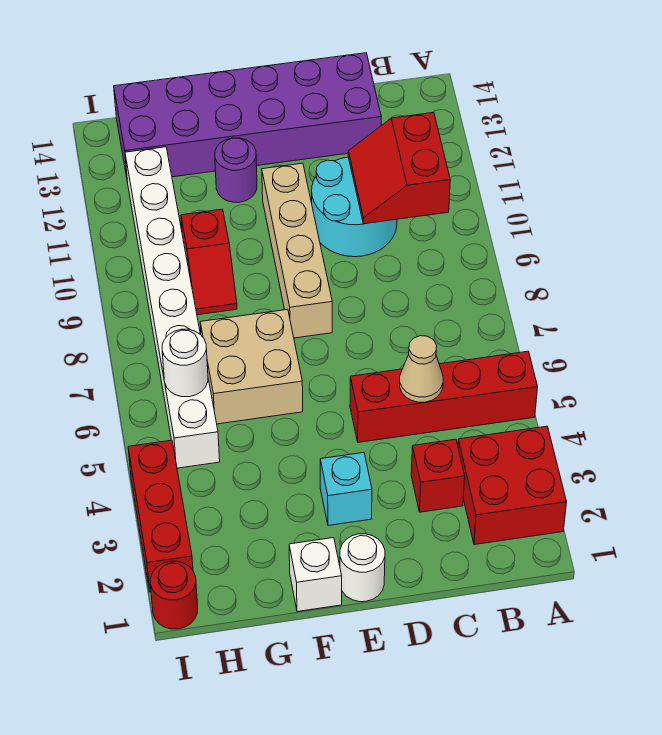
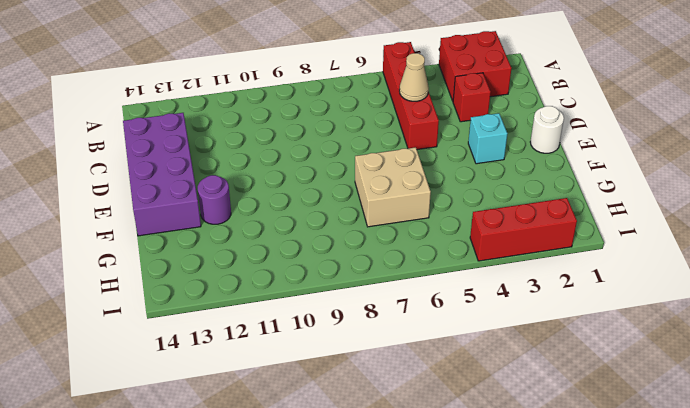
purple brick C13:F14 level 1 -> purple brick C13:H14 level 1
none -> cyan round brick C10:D11 level 1
none -> tan brick E8:E11 level 1
none -> white brick F1 level 1

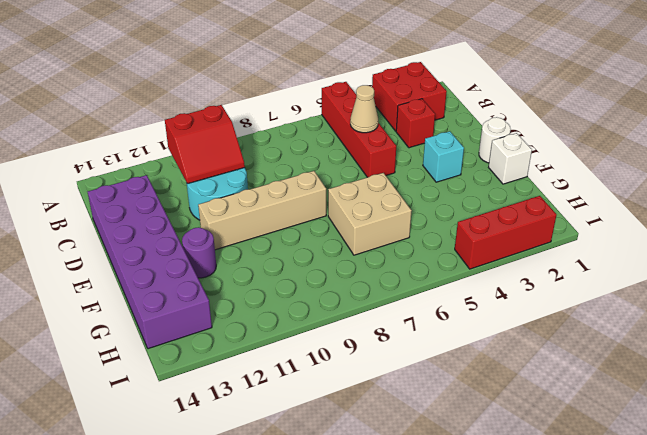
none -> red slope G9:G10 level 1 top 10
none -> white brick H5:H12 level 1
none -> red round brick I1 level 1

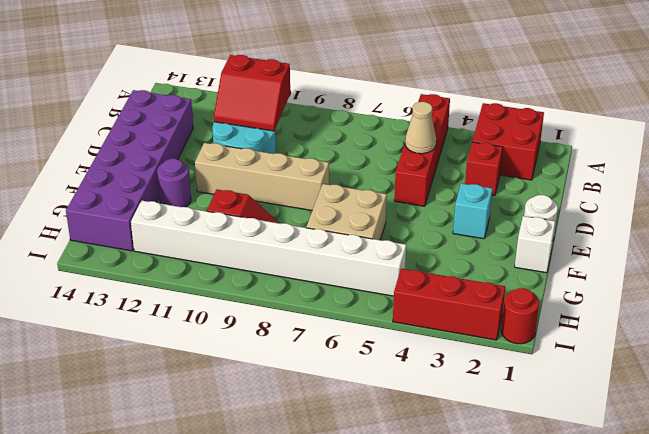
none -> white round brick H6 level 2

